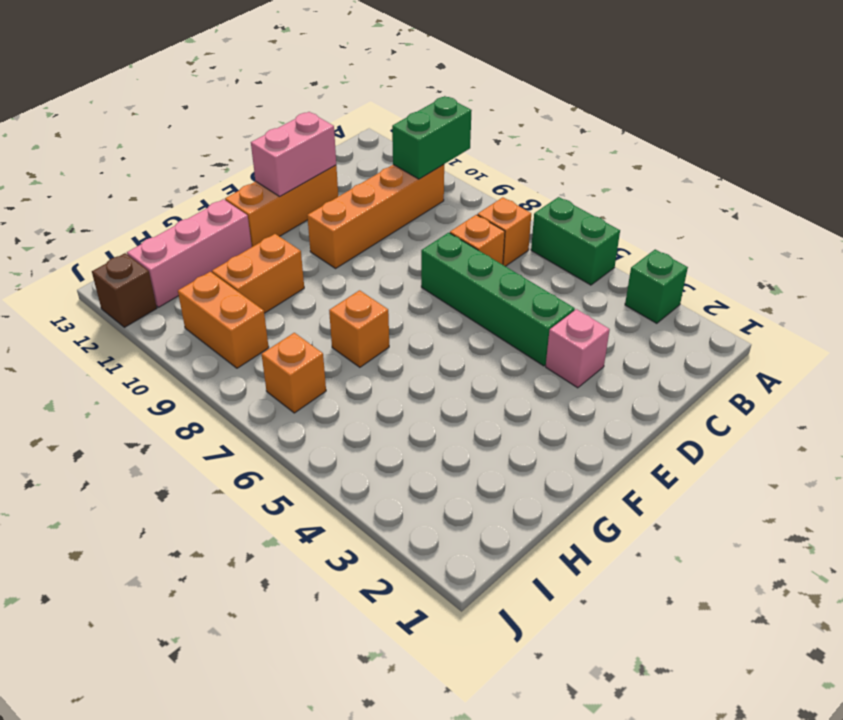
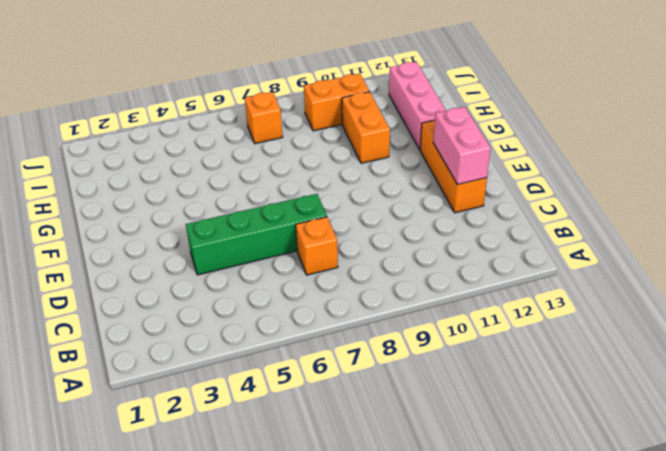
none -> green brick A3 level 1
none -> green brick A5:A6 level 1
none -> orange brick B7 level 1

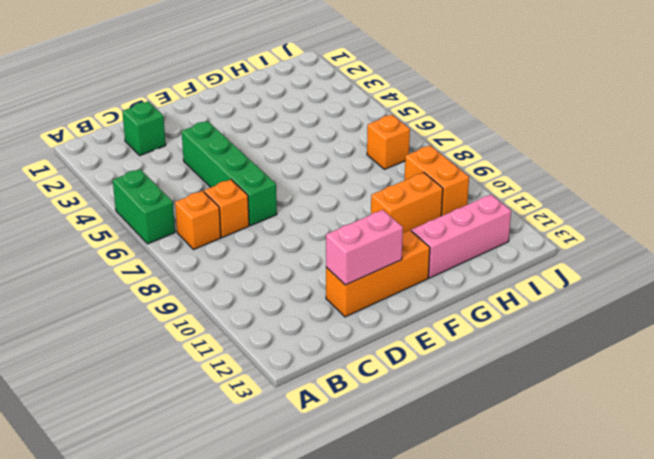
green brick C2 level 1 -> green brick A3 level 1
none -> orange brick B10:E10 level 1
none -> pink brick D3 level 1
none -> orange brick G7 level 1

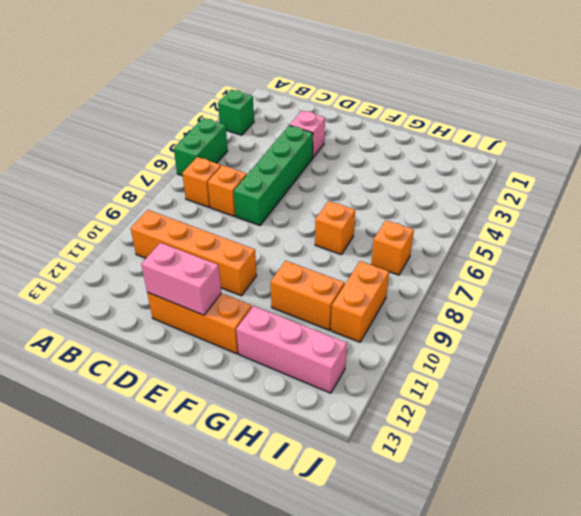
none -> brown brick J12 level 1
none -> green brick A10:B10 level 2

